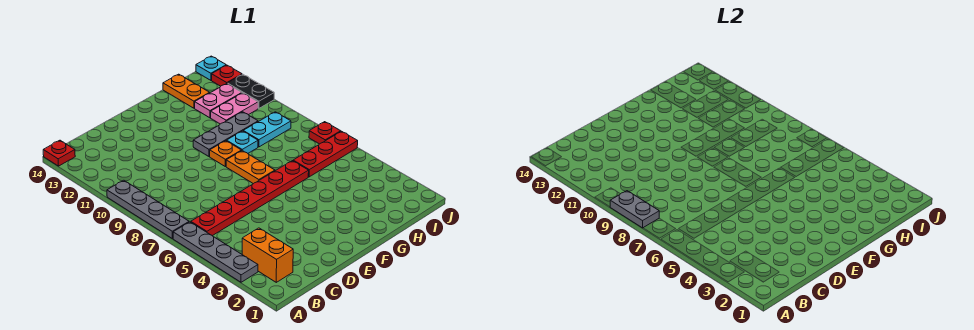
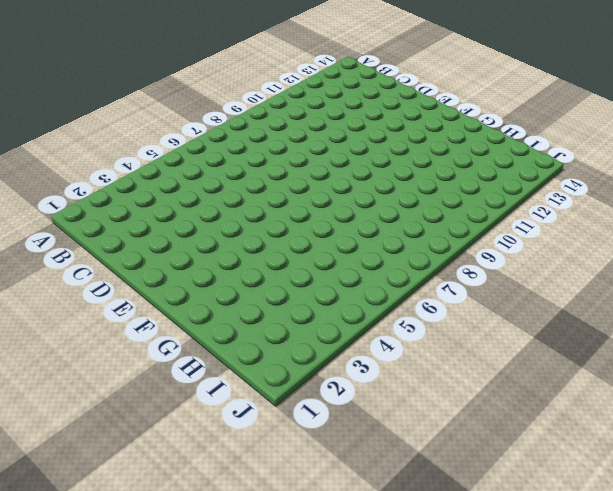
none -> grey plate A3:A6 level 1
none -> grey plate A7:A10 level 1
none -> red plate A14 level 1

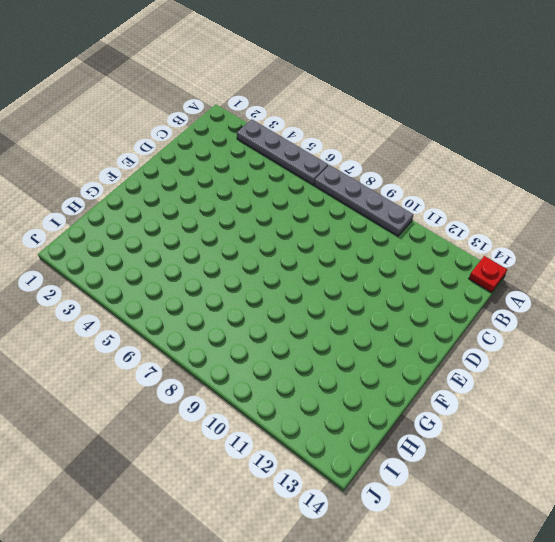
none -> orange brick B2:B3 level 1
none -> red plate B6:G6 level 1
none -> orange plate F7:F8 level 1

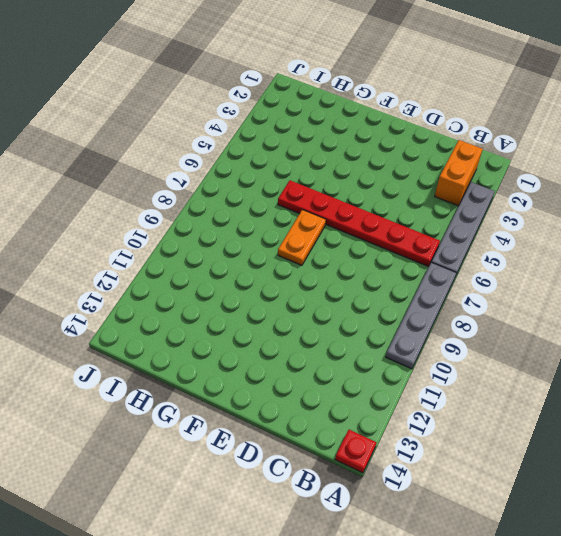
none -> orange plate F9 level 1
none -> grey plate F10:H10 level 1
none -> cyan plate G9 level 1

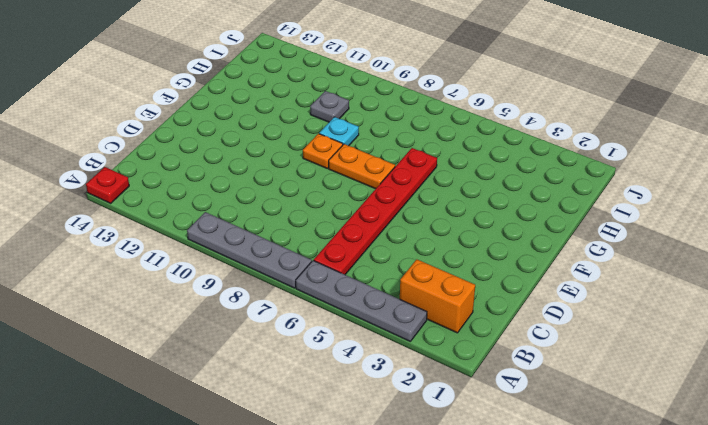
grey plate H10 level 1 -> grey plate F10:H10 level 1
none -> red plate H6:J6 level 1
none -> cyan plate H9:I9 level 1
none -> pink plate H11:I11 level 1

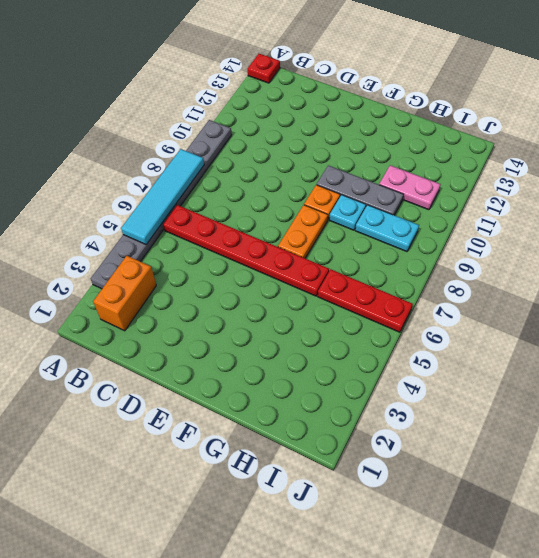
cyan tile A5:A8 level 2 -> grey plate A8:A9 level 2
none -> pink plate H12:I12 level 1
none -> orange plate H13:H14 level 1
none -> red plate J7 level 1

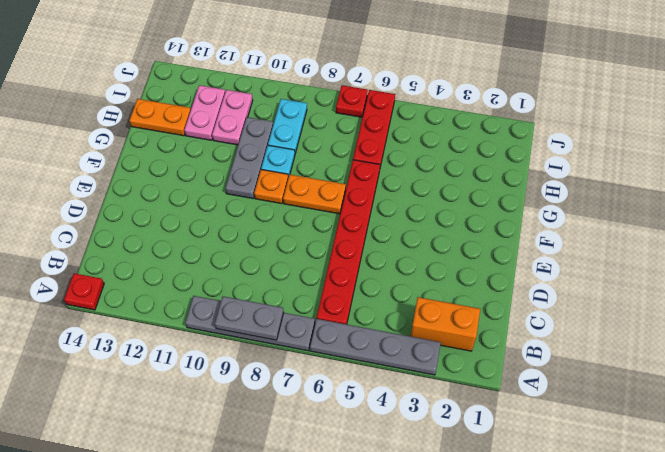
none -> black plate J11:J12 level 1
none -> red plate J13 level 1
none -> cyan plate J14 level 1

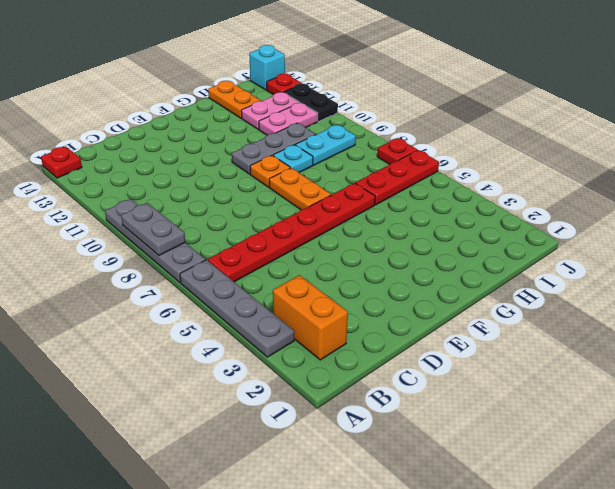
cyan brick J14 level 1 -> cyan plate J14 level 1

